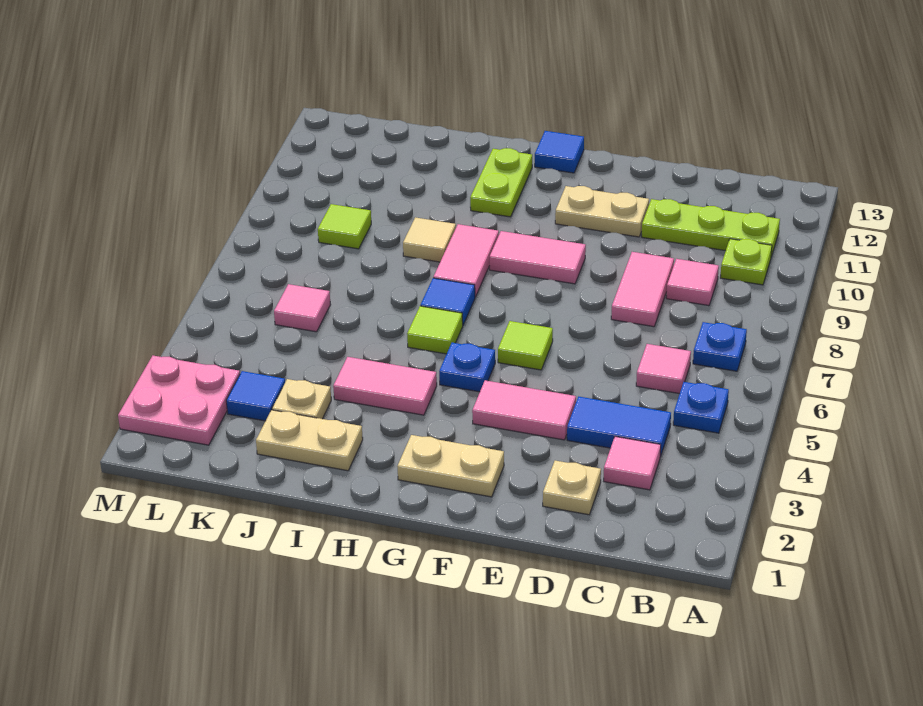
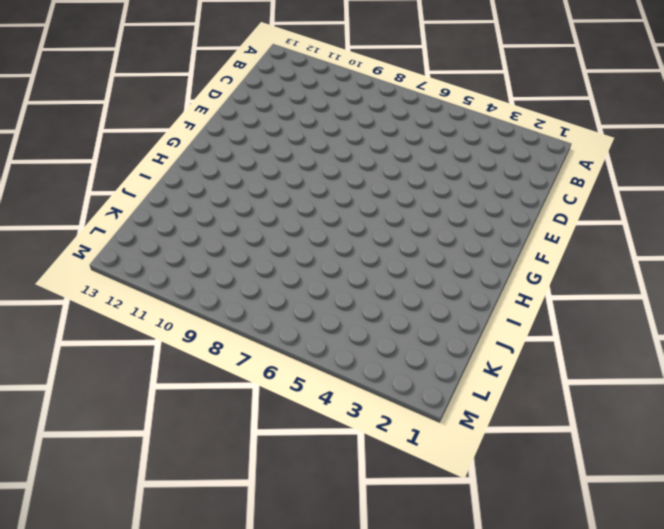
none -> blue plate B5 level 1
none -> blue plate B7 level 1
none -> lime plate B10 level 1

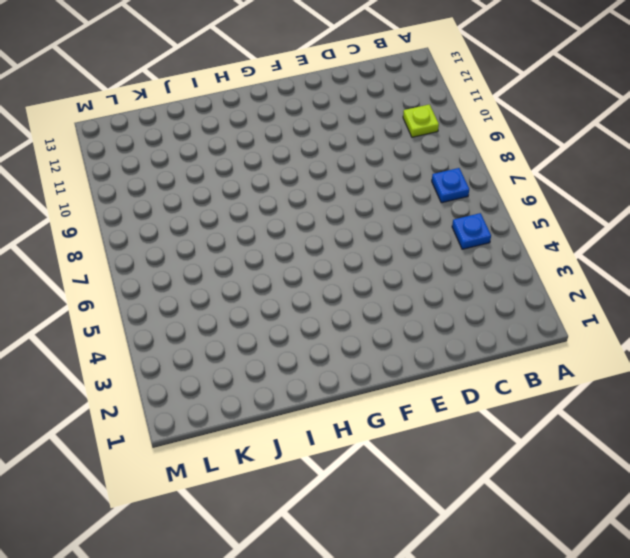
none -> lime plate B11:D11 level 1
none -> pink tile C3 level 1
none -> blue tile C4:D4 level 1

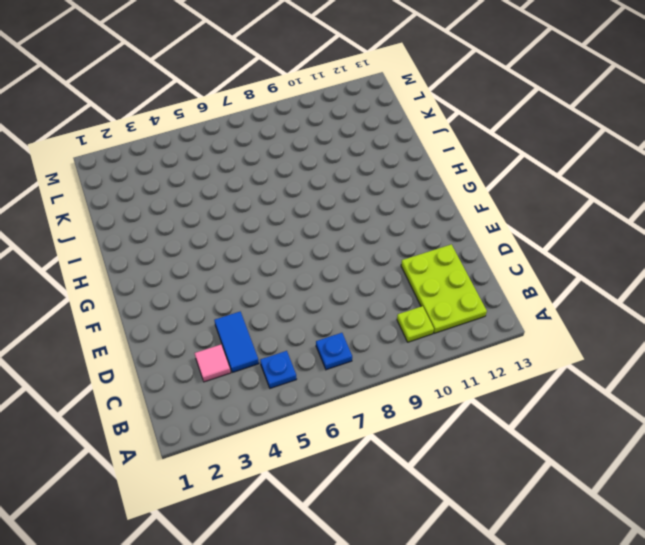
lime plate B11:D12 level 1 -> lime plate B11:D11 level 1
none -> pink tile C6 level 1
none -> pink tile C9 level 1
none -> tan plate D2 level 1

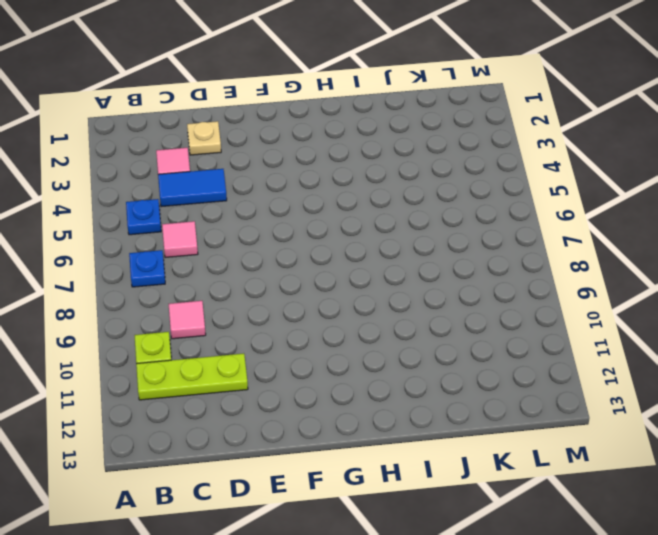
none -> pink tile D8:D9 level 1
none -> pink tile E4:F4 level 1
none -> tan plate E11:F11 level 1

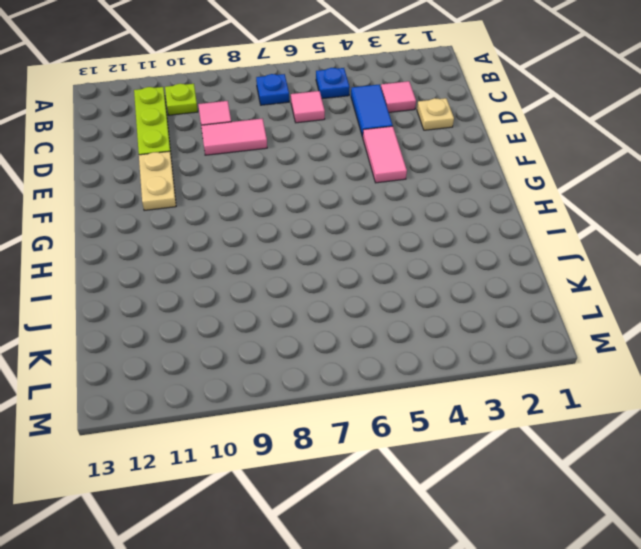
none -> tan plate F2:G2 level 1
none -> lime tile F6 level 1
none -> pink tile F9:G9 level 1

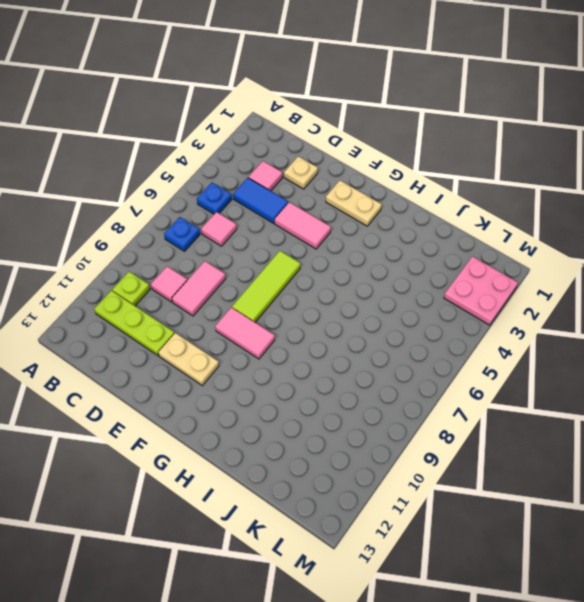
lime tile F6:F8 level 1 -> lime tile F6 level 1
none -> blue plate G5 level 1
none -> blue tile G13 level 1
none -> pink tile H4:I4 level 1

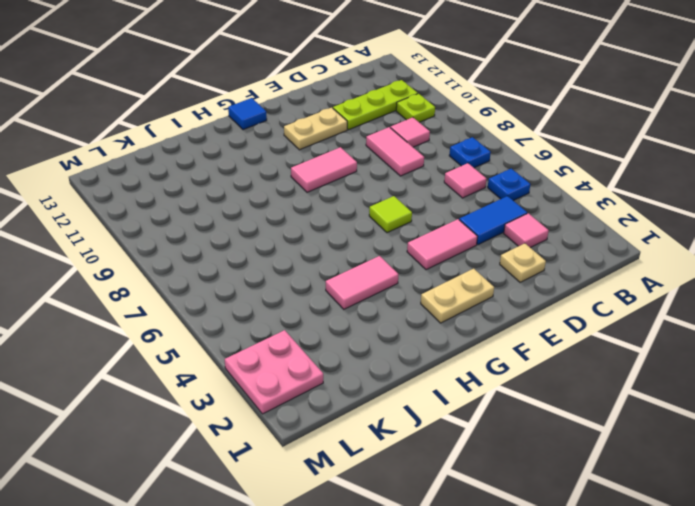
none -> blue plate G5 level 1
none -> lime tile H6 level 1
none -> blue tile H7 level 1

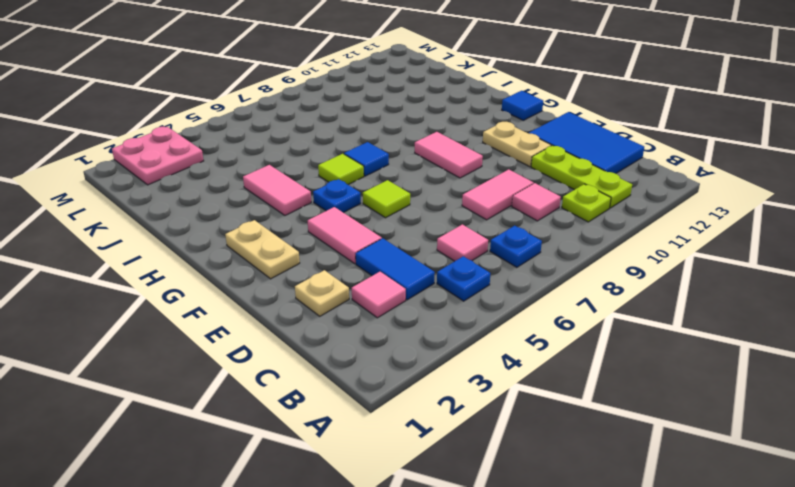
blue tile C12:E13 level 1 -> none
none -> pink tile H8:H9 level 1
none -> lime plate H11:H12 level 1
none -> tan plate I2:J2 level 1

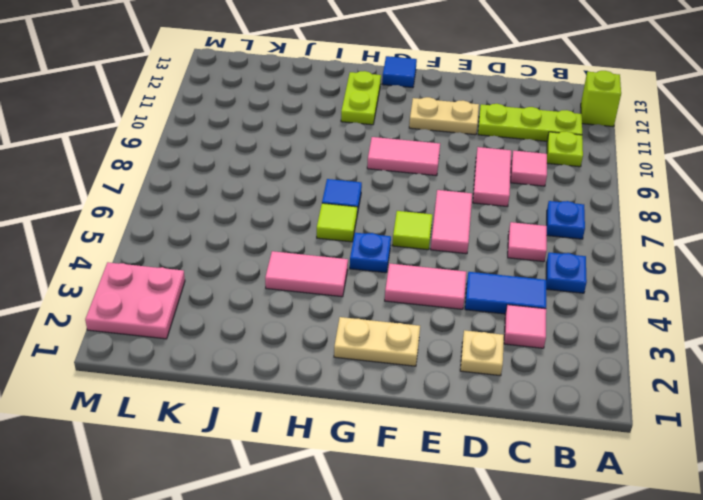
lime brick A12 level 1 -> none
pink tile E6:E7 level 1 -> pink tile H8:H9 level 1
none -> tan plate I2:J2 level 1
none -> tan tile I9 level 1
none -> tan plate J3 level 1

